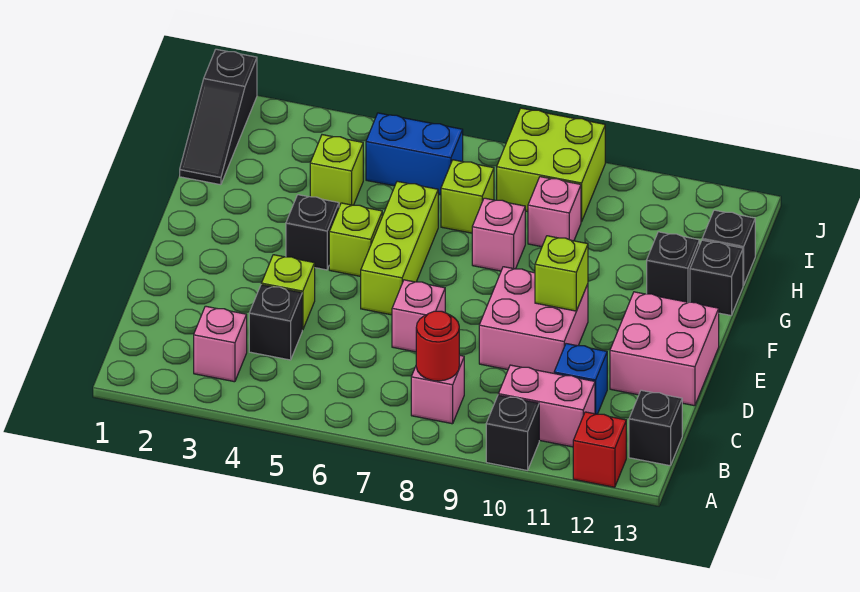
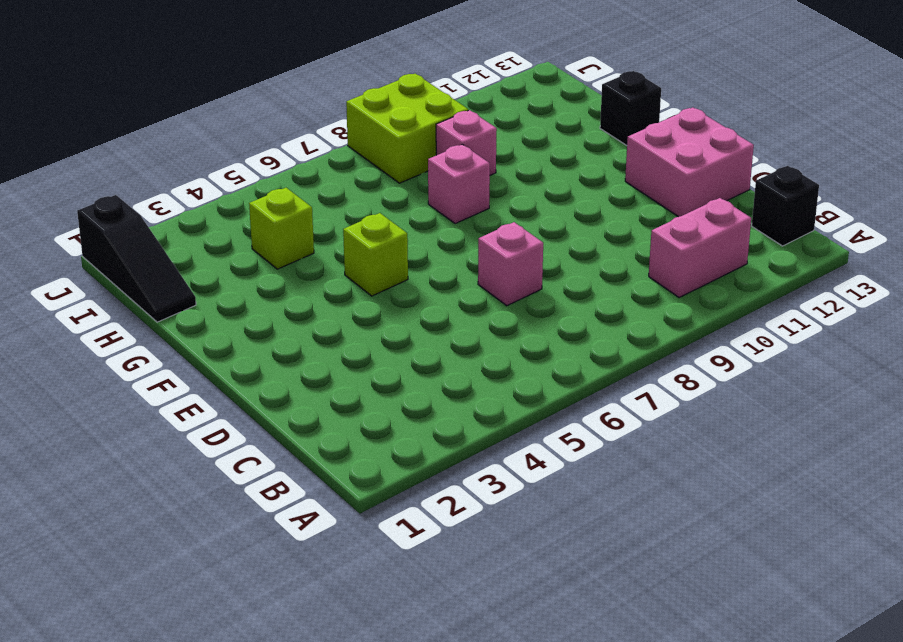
none -> black brick A10 level 1
none -> red brick A12 level 1
none -> pink brick B3 level 1

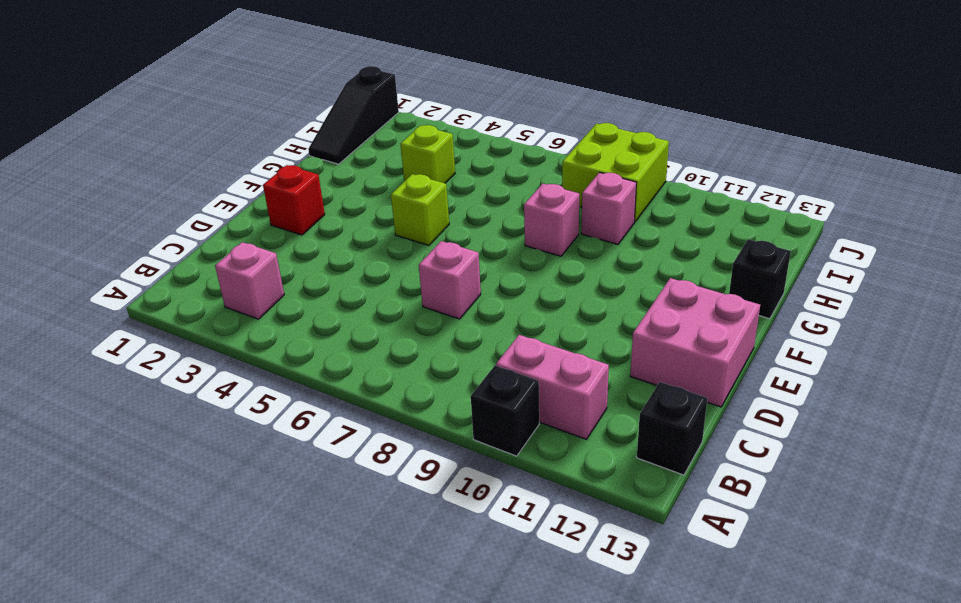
red brick E2 level 1 -> red brick A12 level 1
none -> pink brick B8 level 1
none -> black brick C4 level 1
none -> blue brick C11 level 1

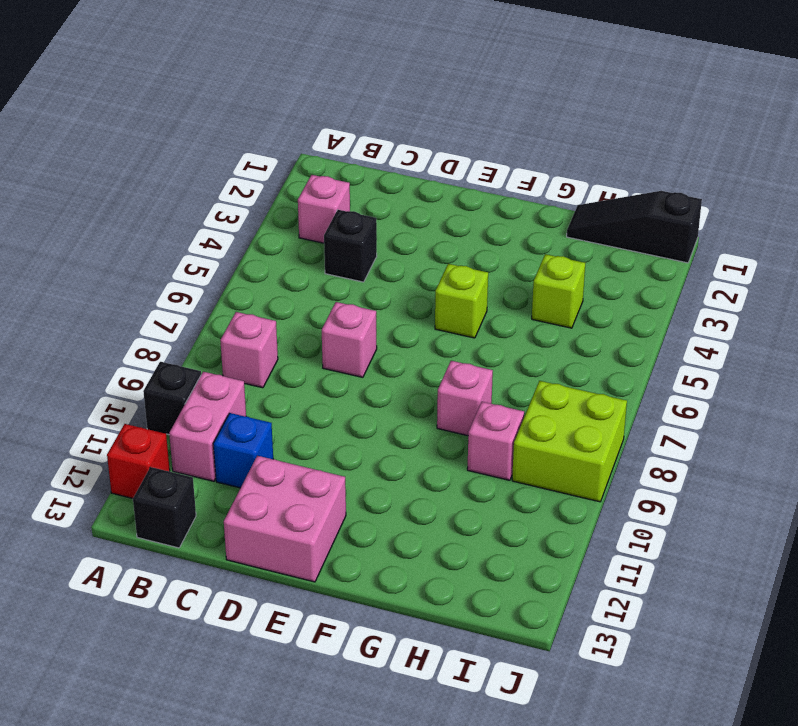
none -> lime brick D4 level 1
none -> pink brick D9:E10 level 1
none -> lime brick E6:G6 level 1

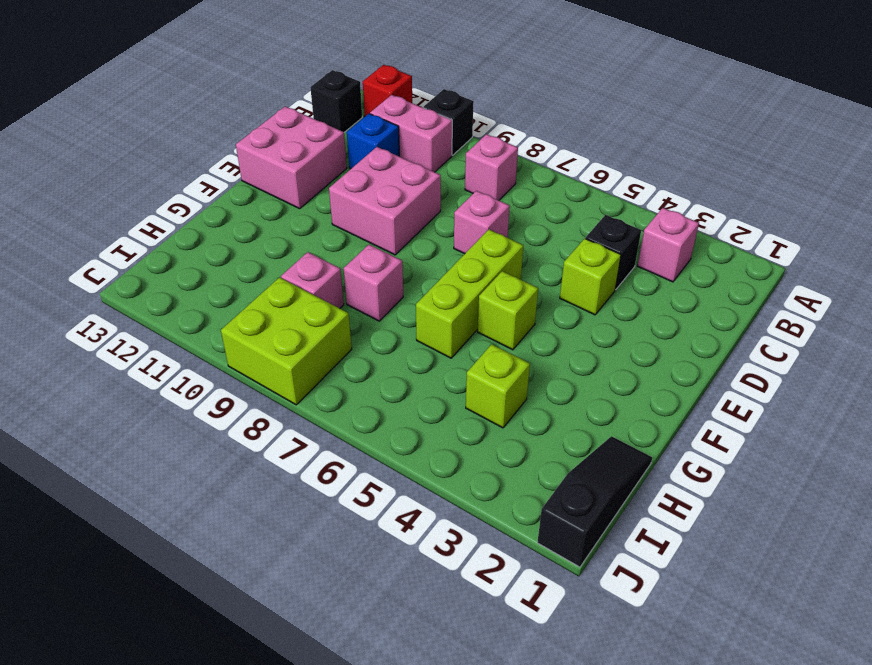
none -> black brick F4 level 1
none -> black brick G12 level 1
none -> black brick G13 level 1

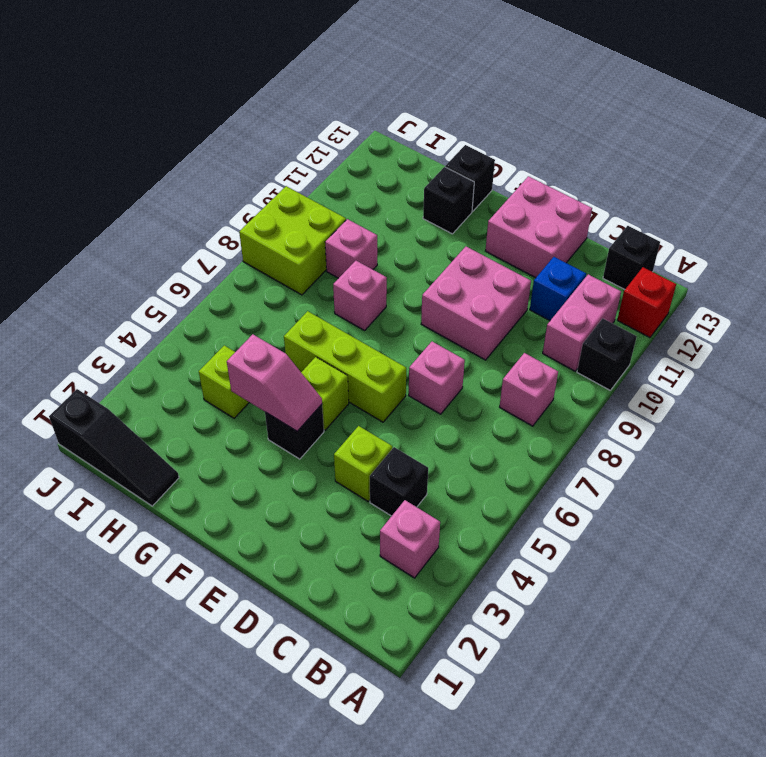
pink slope F4:G4 level 2 top G -> none
none -> lime brick H7 level 1
none -> black brick H13 level 1
none -> blue brick I5:I6 level 1

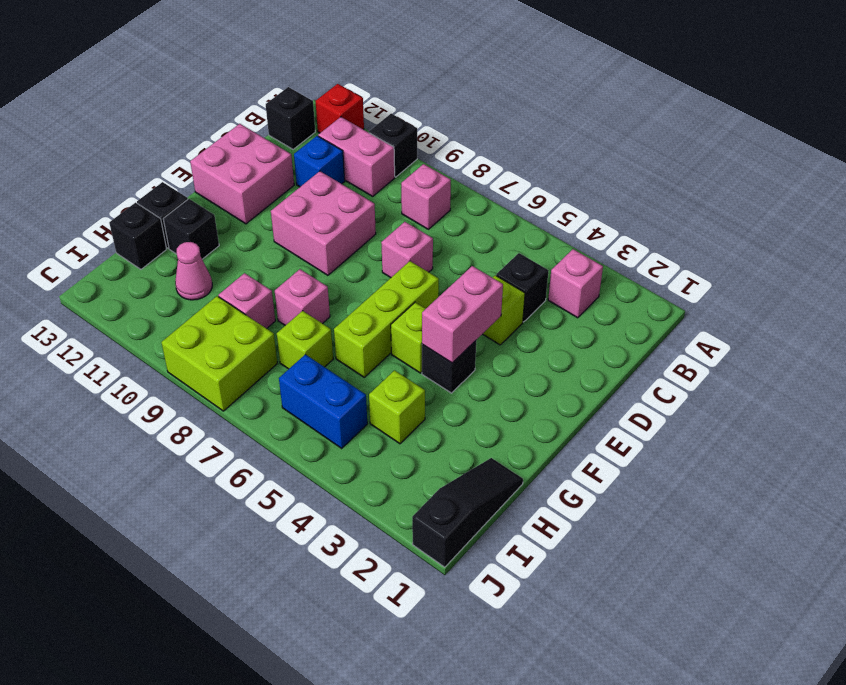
pink brick E4:F4 level 2 -> none
pink cone H11 level 1 -> none
none -> red round brick B8 level 2
none -> lime brick E10 level 2

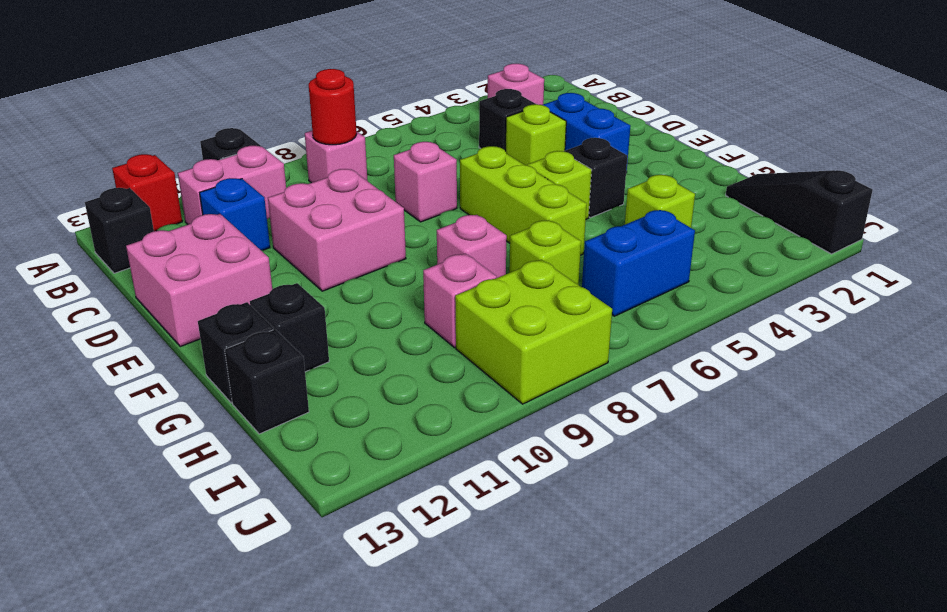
blue brick D3:E3 level 1 -> none
none -> lime brick E10 level 2

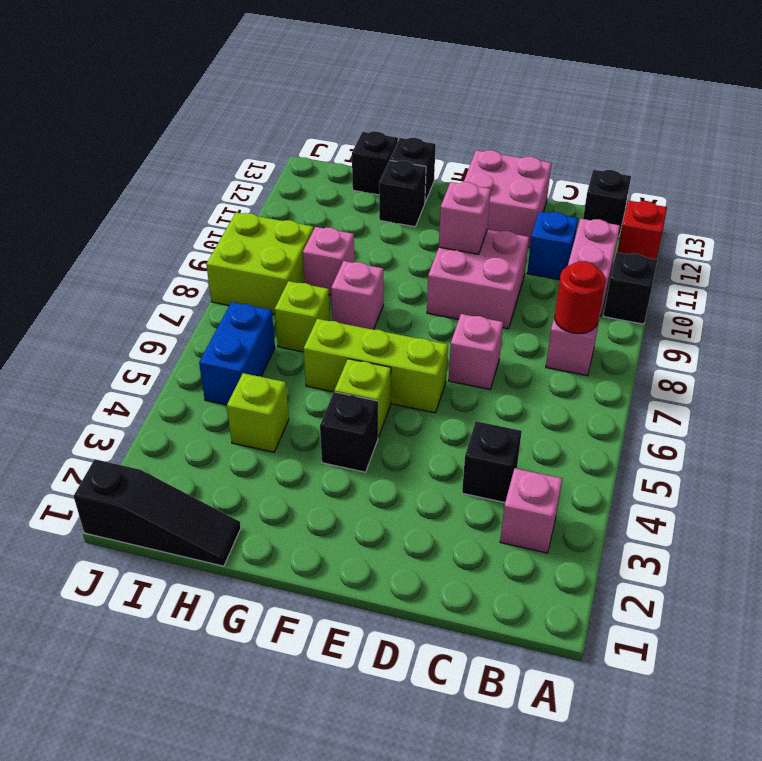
pink brick E10 level 2 -> lime brick E10 level 2
none -> lime brick D4 level 1

